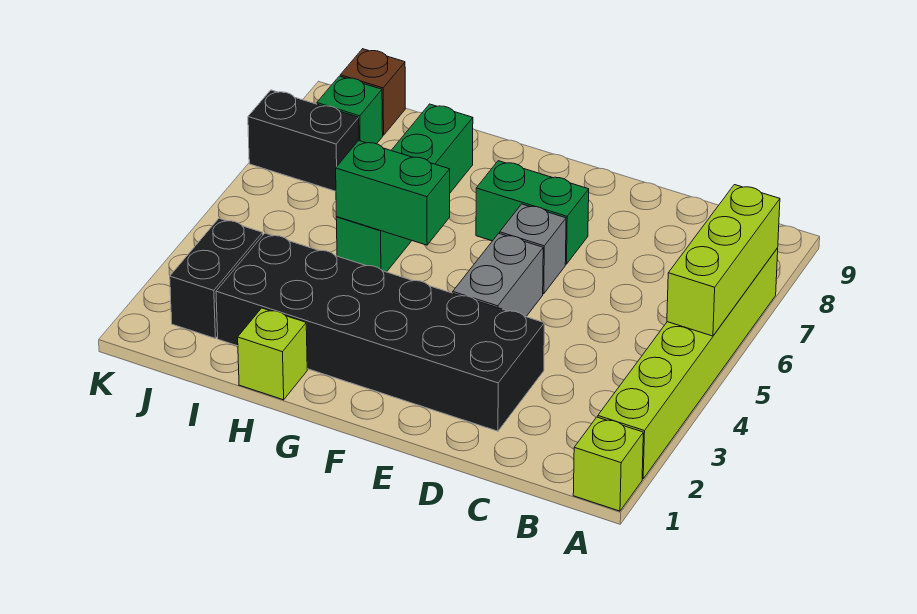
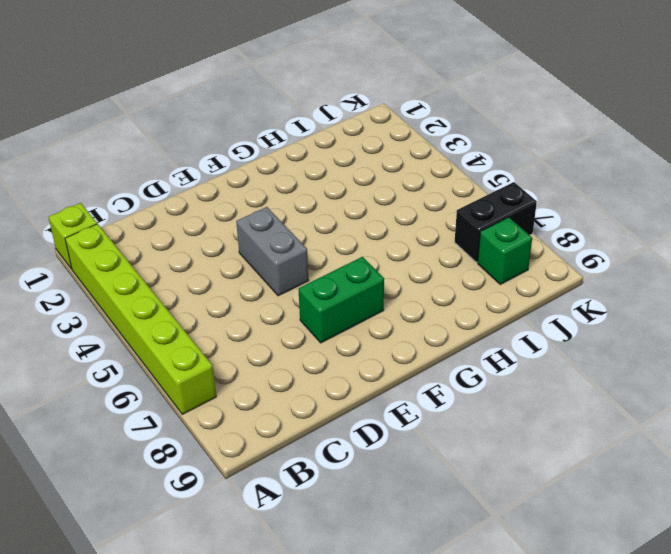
none -> black brick D2:I3 level 1
none -> grey brick E6 level 1
none -> lime brick H1 level 1

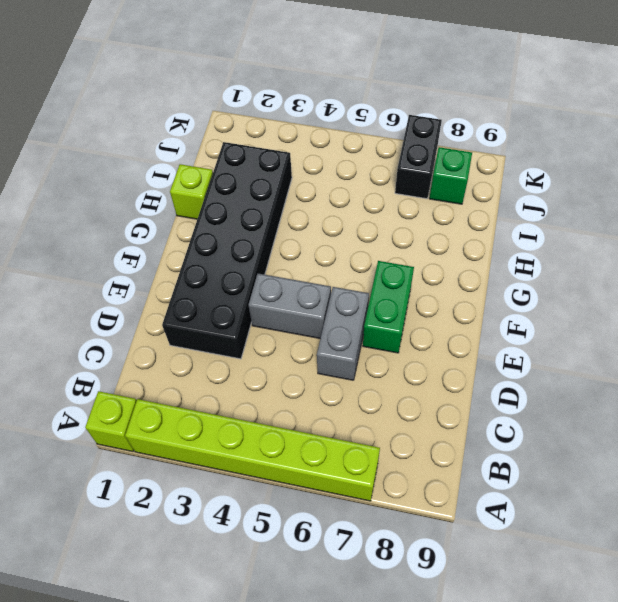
grey brick D6:E6 level 1 -> grey brick E6 level 1
none -> green brick H5:H8 level 1
none -> black brick J2:J3 level 1
none -> brown brick J9 level 1

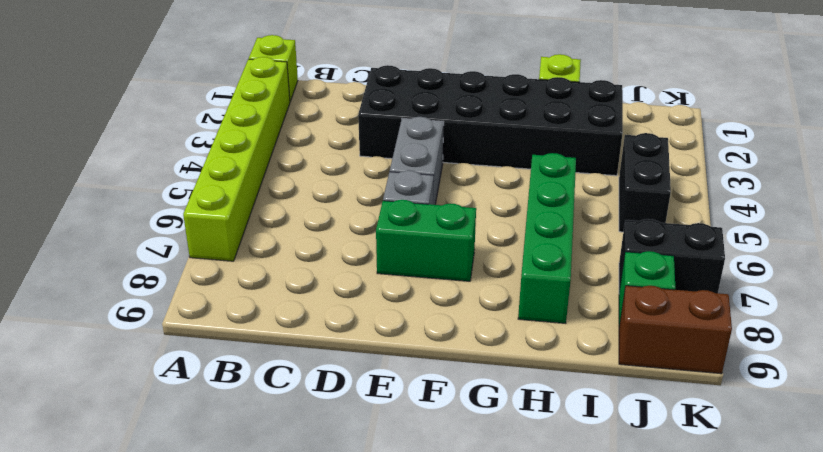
black brick J4:J5 level 1 -> black brick J2:J3 level 1
brown brick J9:K9 level 1 -> brown brick J9 level 1
none -> lime brick A5:A7 level 2
none -> green brick G5:H5 level 2

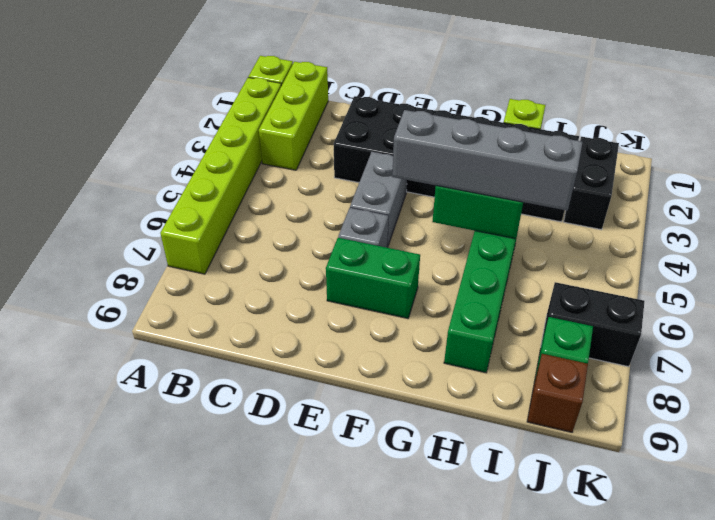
lime brick B1:B3 level 1 -> lime brick A5:A7 level 2
grey brick F5:I5 level 3 -> none

